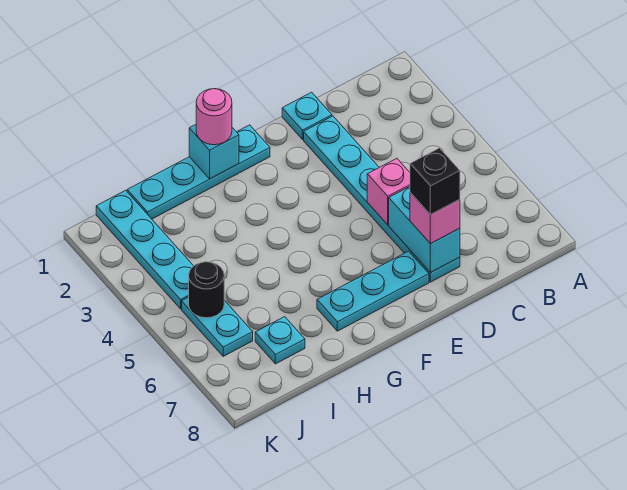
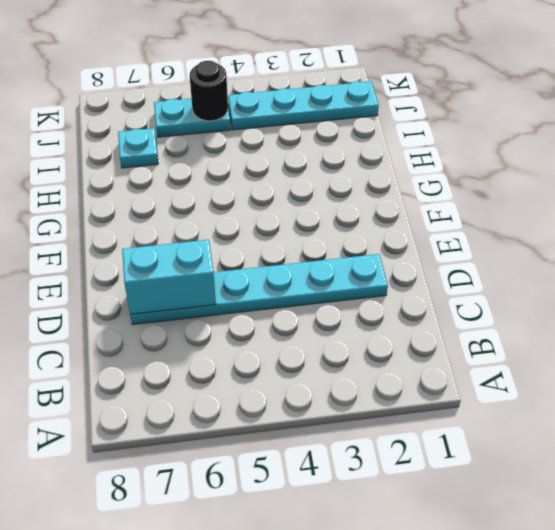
none -> cyan plate D1 level 1
none -> cyan plate E7:G7 level 1
none -> cyan plate F1:I1 level 1

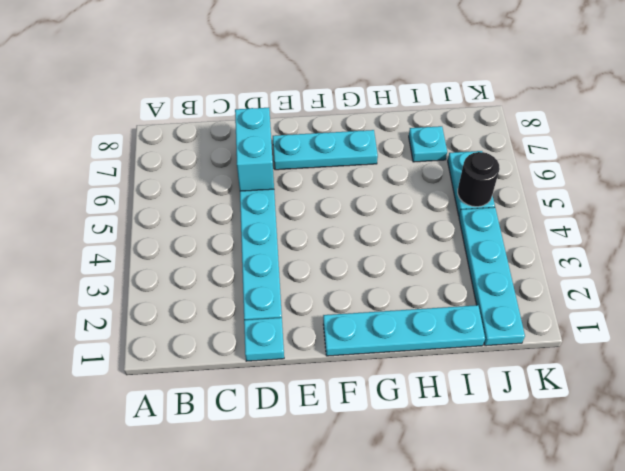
none -> pink brick D5 level 2
none -> cyan brick G1 level 2
none -> pink brick D7 level 3

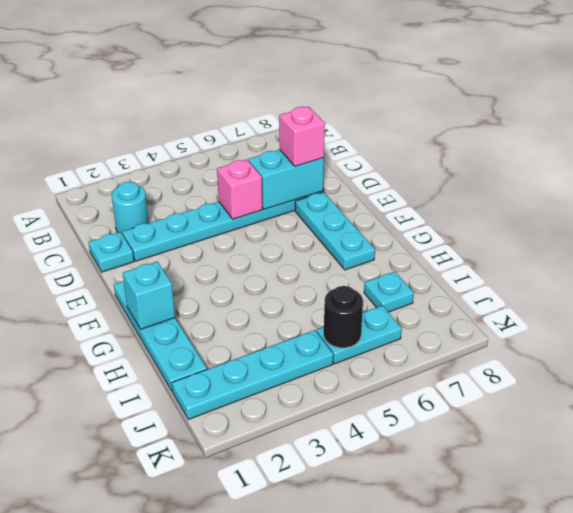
cyan round brick C2 level 1 -> none
none -> pink round brick G1 level 3
none -> black brick D7 level 4

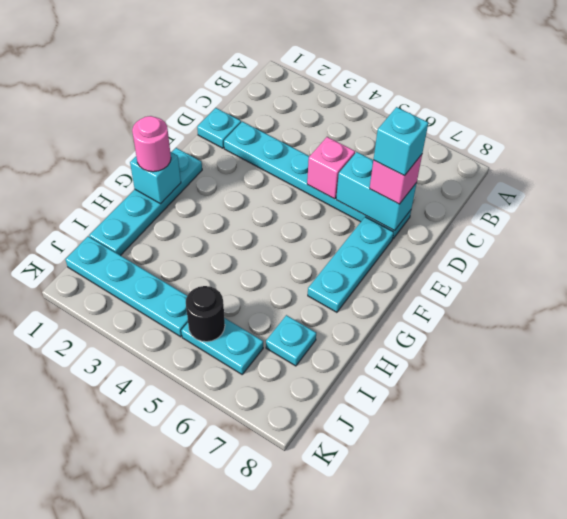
cyan brick D7 level 4 -> black brick D7 level 4

